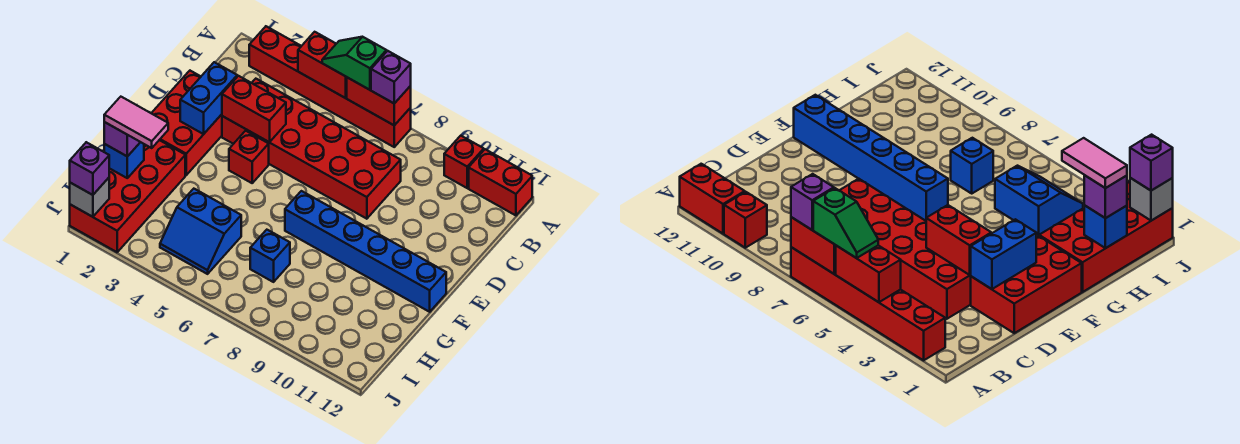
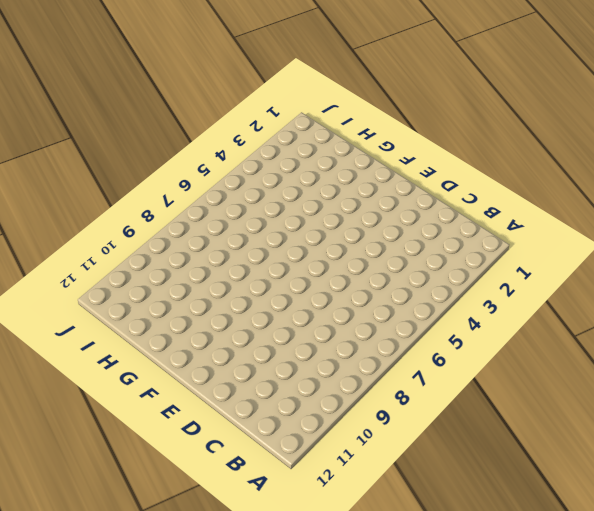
none -> red brick A2:A7 level 1
none -> red brick A10 level 1
none -> red brick A11:A12 level 1

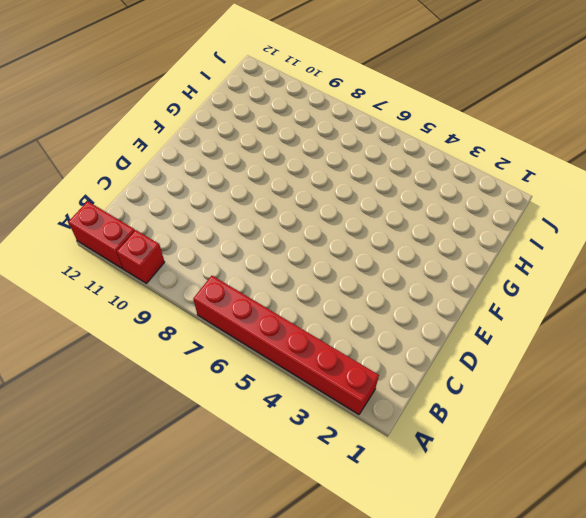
none -> red brick C3:D8 level 1
none -> red brick D1:F2 level 1
none -> red brick E4 level 1

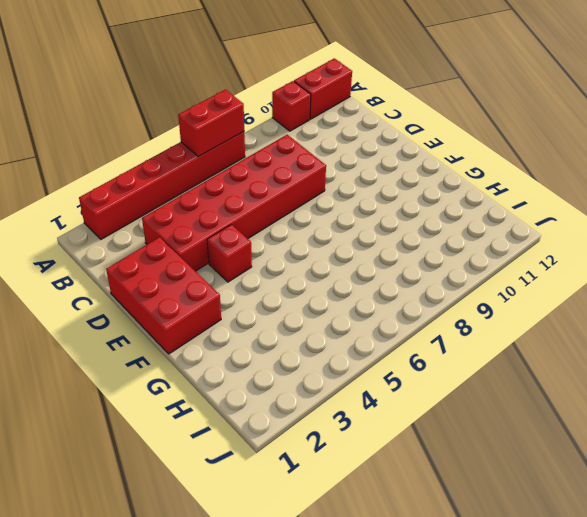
none -> blue brick F7:F12 level 1
none -> red brick G1:J2 level 1
none -> blue slope H4:I5 level 1 top H

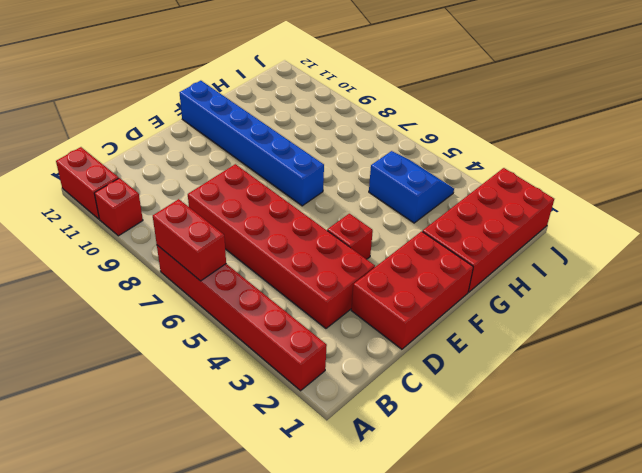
none -> blue brick H7 level 1
none -> red brick A4:A5 level 2
none -> blue brick D2:E2 level 2

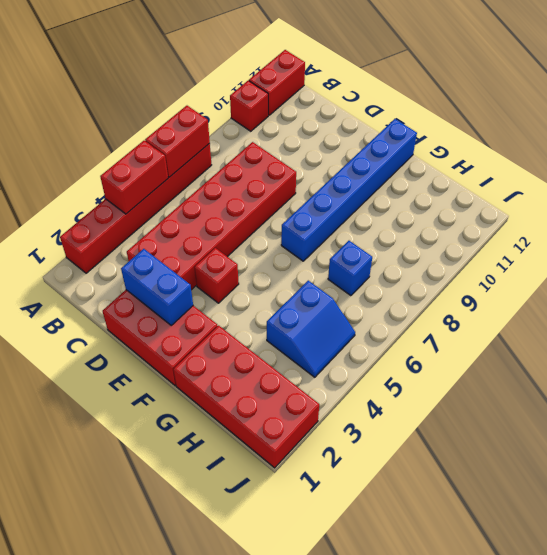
none -> red brick D3:D4 level 2
none -> blue brick H1 level 2
none -> grey brick J1 level 2

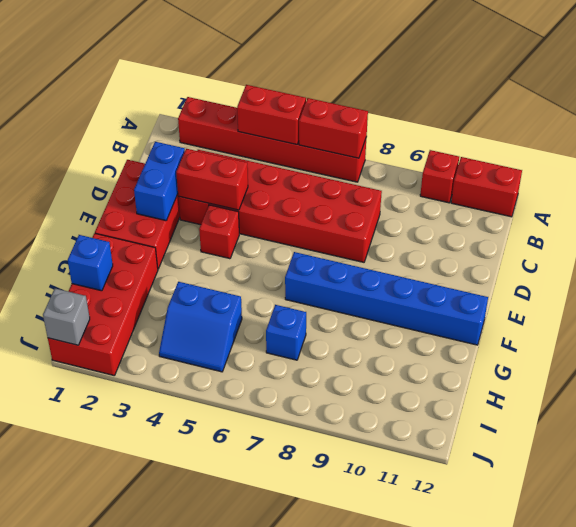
none -> green slope A5:A6 level 3 top 6
none -> purple brick A7 level 3
none -> purple brick H1 level 3

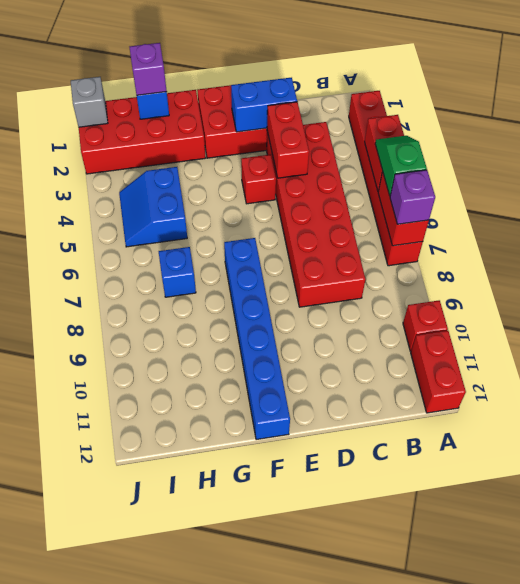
none -> purple brick J1 level 3
none -> pink tile H1:H2 level 4

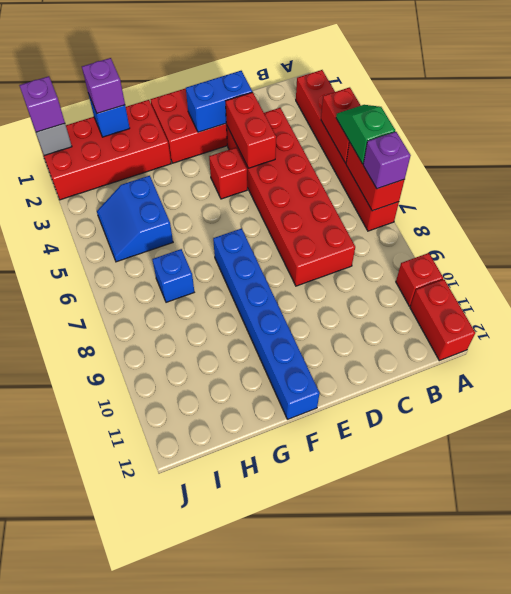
none -> pink tile H1:H2 level 4

